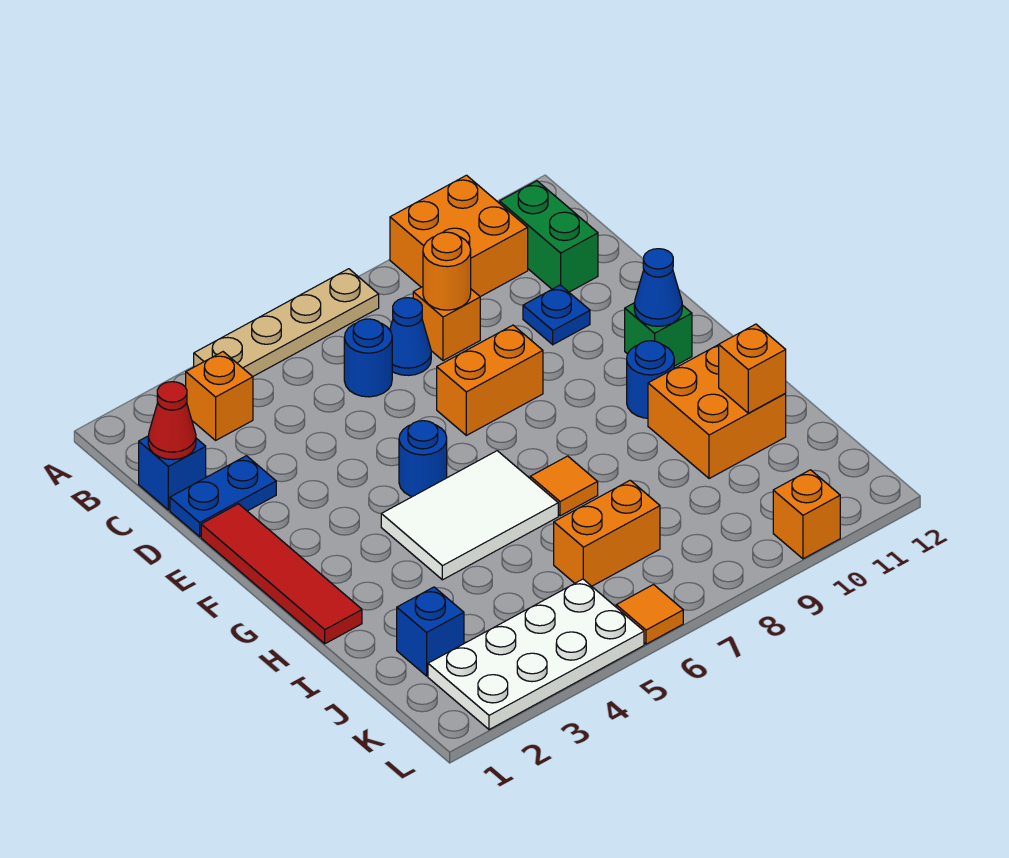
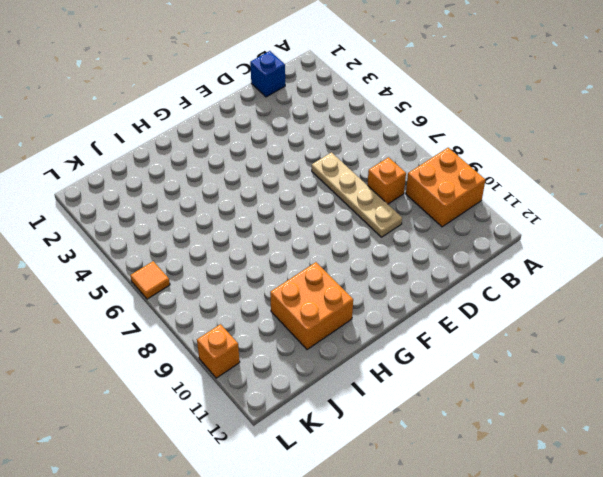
tan plate D6:D9 level 1 -> tan plate A4:A7 level 1
none -> orange brick B3 level 1
none -> green brick B11:C11 level 1
none -> blue round brick C6 level 1

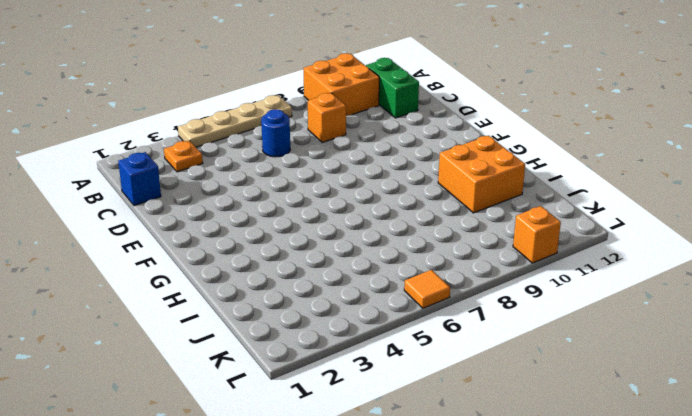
orange plate B3 level 1 -> orange brick B3 level 1
none -> blue cone C7 level 1
none -> blue plate D1:D2 level 1
none -> blue plate D10 level 1

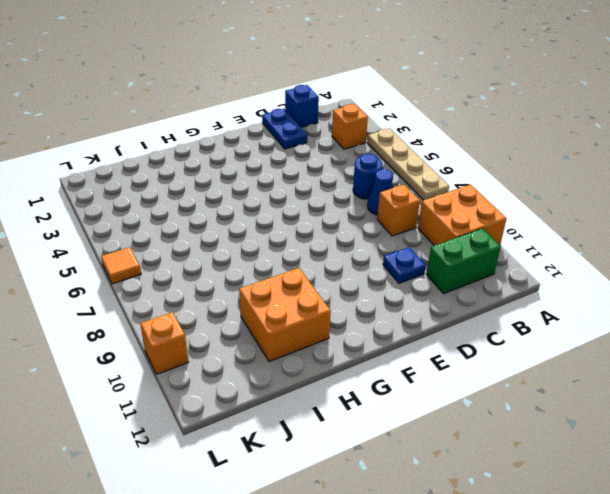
none -> red tile E1:H1 level 1
none -> orange brick E7:E8 level 1
none -> blue round brick F5 level 1

